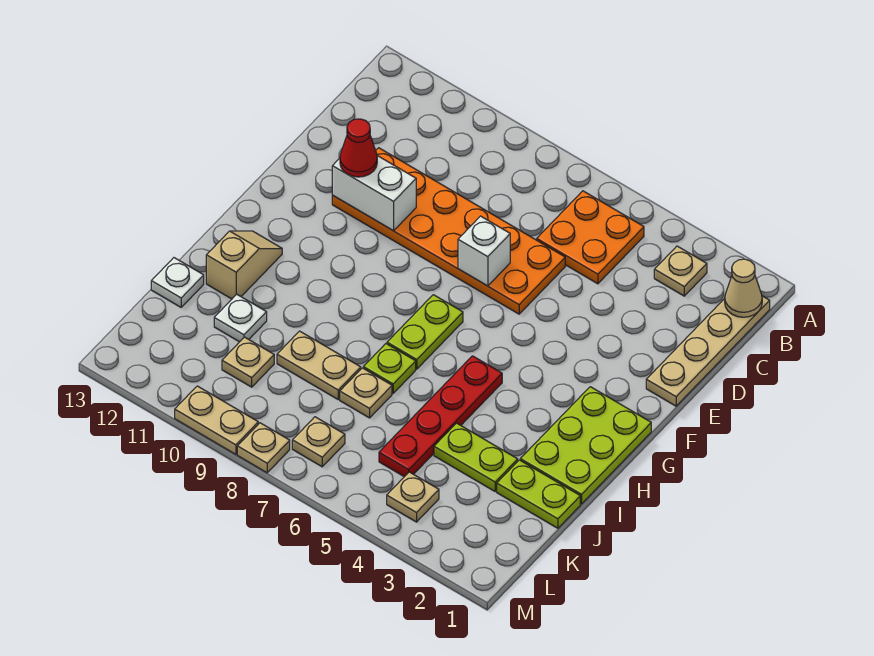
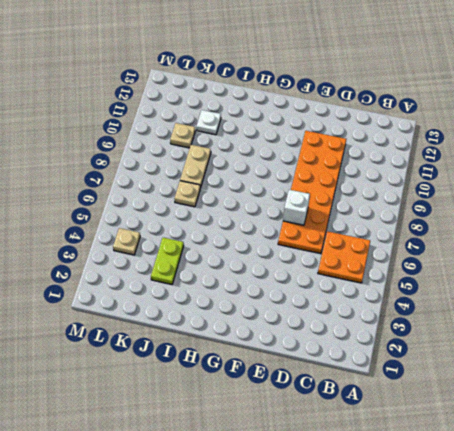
none -> tan plate B1:E1 level 1
none -> tan plate B3 level 1
none -> lime plate G1:I2 level 1

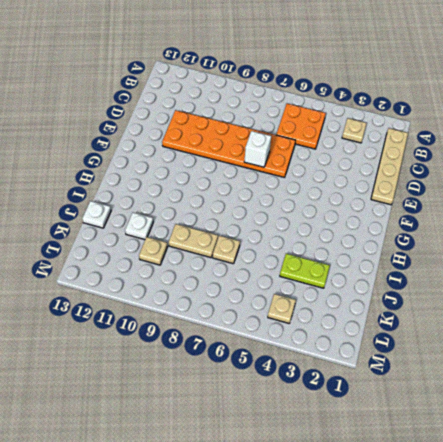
none -> lime plate G1:I2 level 1
none -> lime plate G7:H7 level 1
none -> red plate H5:K5 level 1

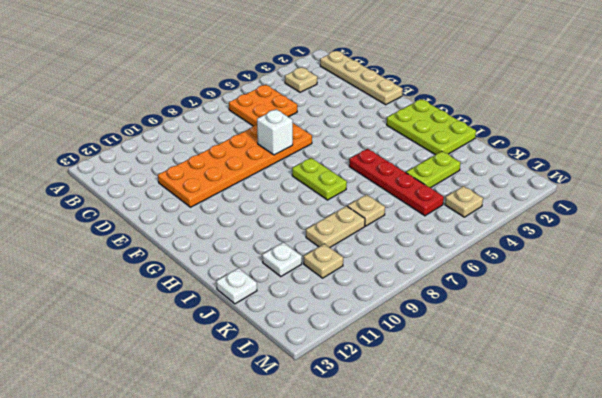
none -> tan slope H12:I12 level 1 top I
none -> lime plate I7 level 1
none -> lime plate J1:J2 level 1

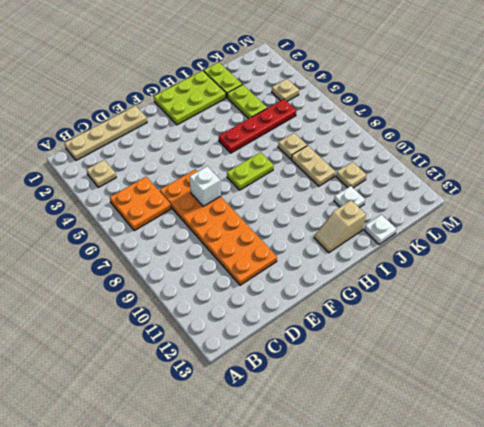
none -> lime plate I7 level 1
none -> tan plate L7 level 1
none -> tan plate M8 level 1

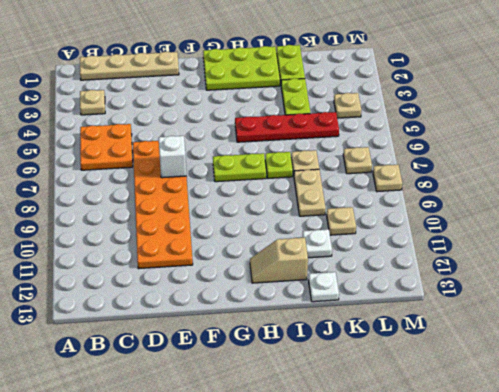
none -> tan plate M9:M10 level 1
none -> tan cone B1 level 2
none -> white brick E10:E11 level 2

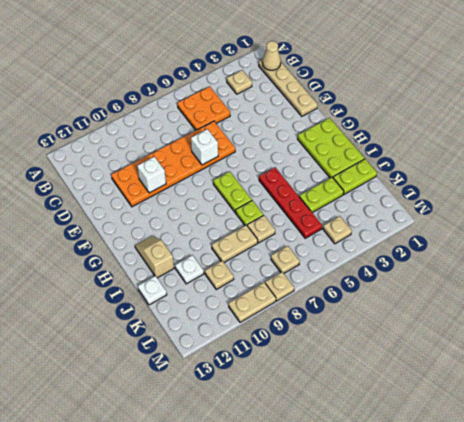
white brick E10 level 2 -> white brick E10:E11 level 2
none -> red cone E11 level 3

